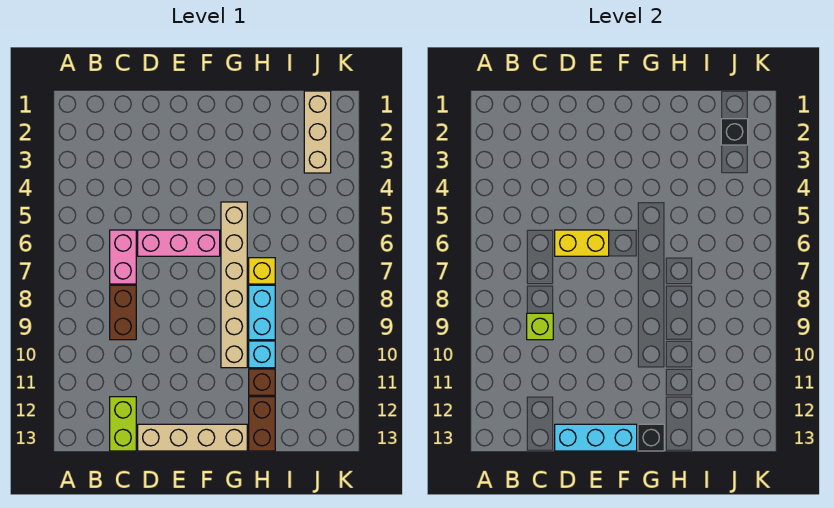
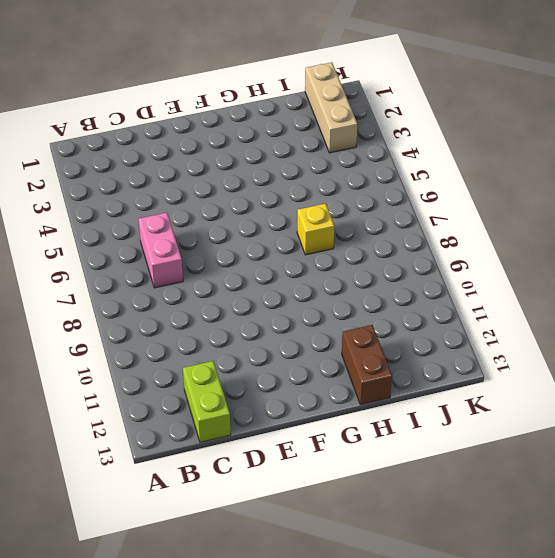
none -> brown brick C8:C9 level 1
none -> pink brick D6:F6 level 1
none -> tan brick D13:G13 level 1

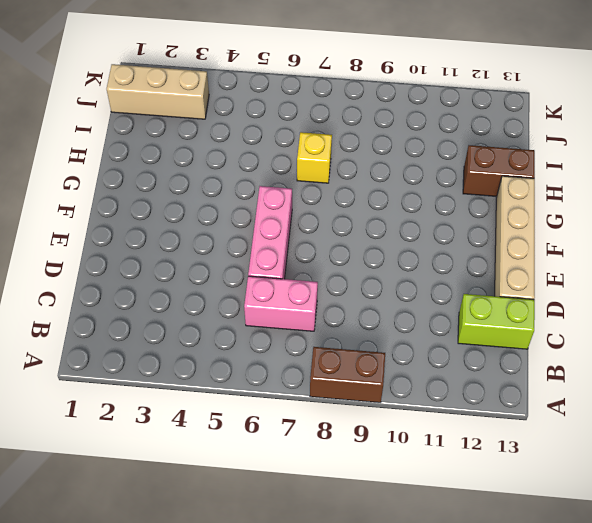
brown brick A8:A9 level 1 -> brown brick C8:C9 level 1
none -> tan brick G5:G10 level 1
none -> cyan brick H8:H9 level 1
none -> cyan brick H10 level 1

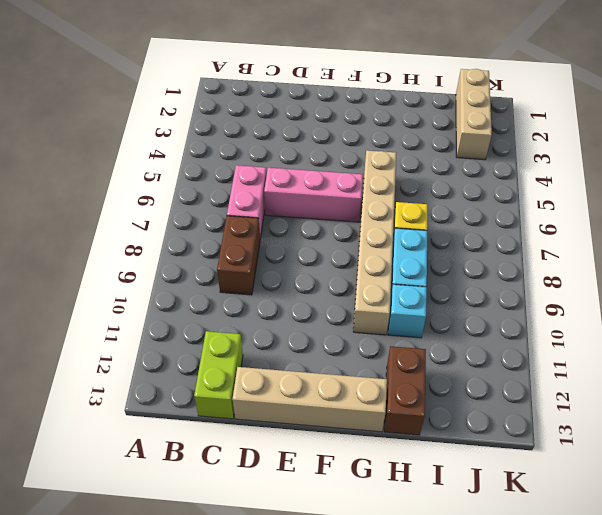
none -> brown brick H11 level 1
none -> lime brick C9 level 2
none -> yellow brick D6:E6 level 2

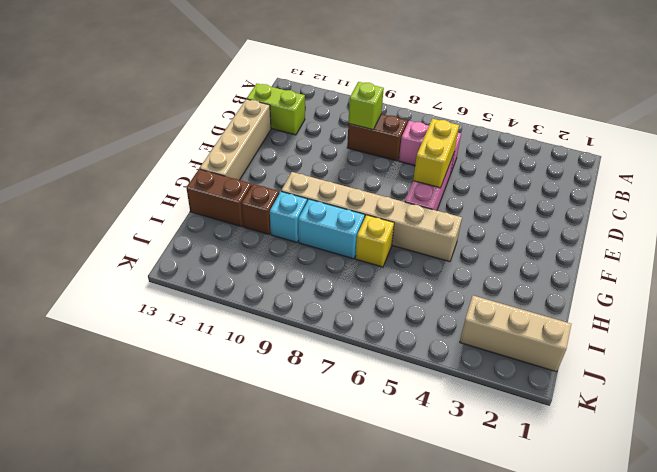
none -> cyan brick D13:F13 level 2
none -> black brick G13 level 2
none -> black brick J2 level 2

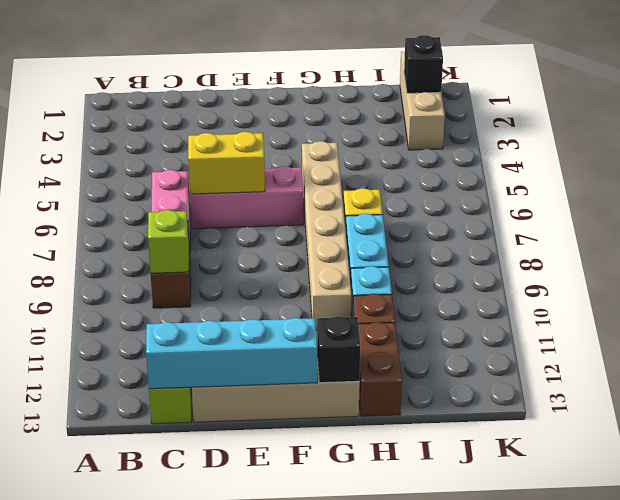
cyan brick C13:F13 level 2 -> cyan brick D13:F13 level 2

